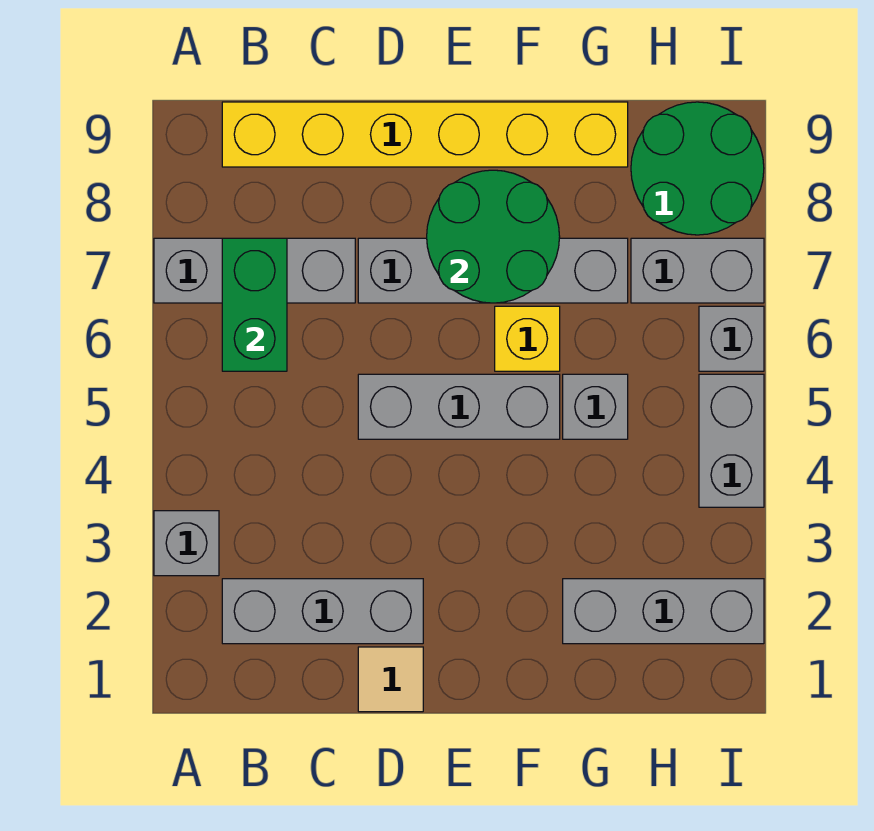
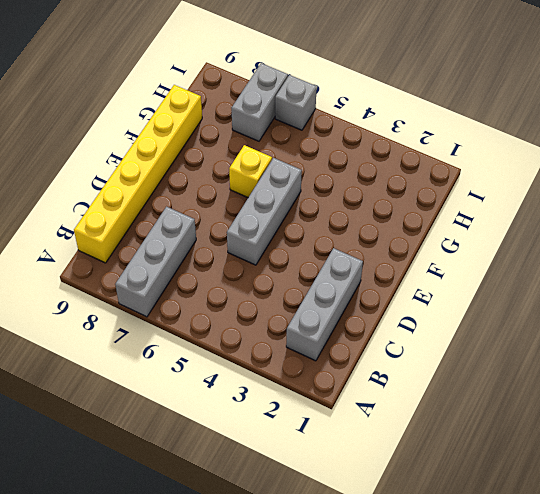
none -> grey brick A3 level 1
none -> tan tile D1 level 1
none -> grey brick D7:G7 level 1

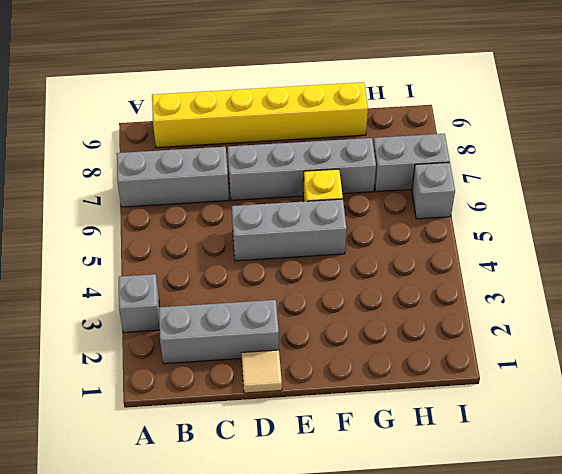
none -> grey brick G2:I2 level 1
none -> grey brick G5 level 1
none -> green round brick H8:I9 level 1

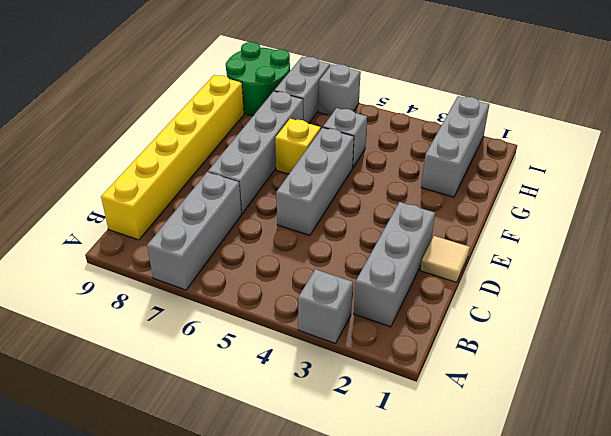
none -> grey brick I4:I5 level 1
none -> green brick B6:B7 level 2
none -> green round brick E7:F8 level 2

